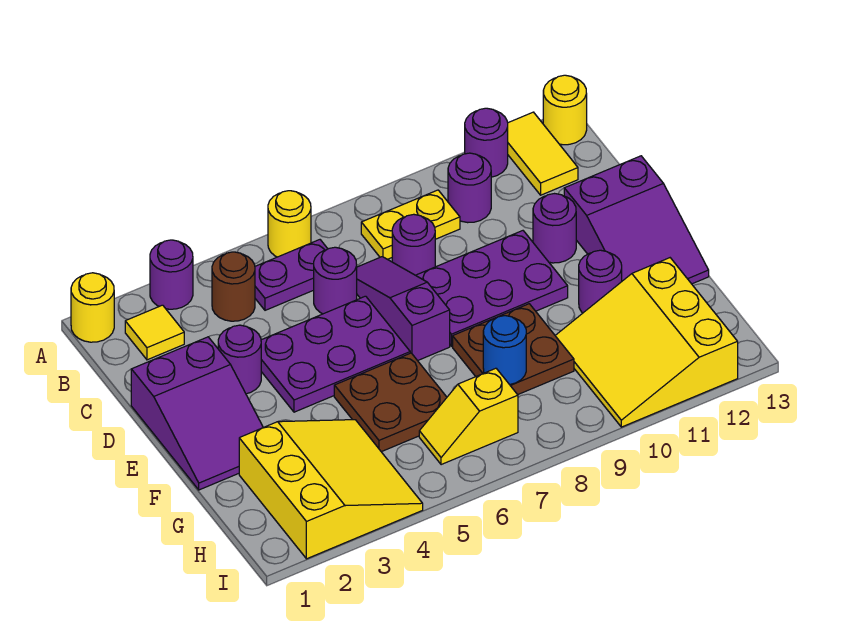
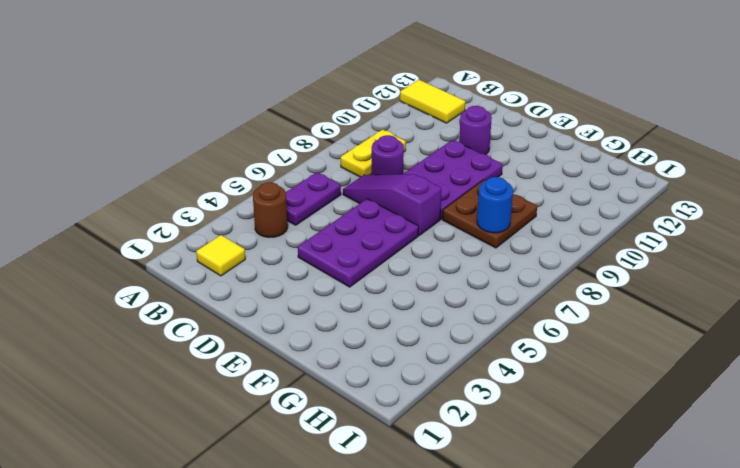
none -> yellow round brick A1 level 1
none -> purple round brick A3 level 1
none -> yellow round brick A6 level 1

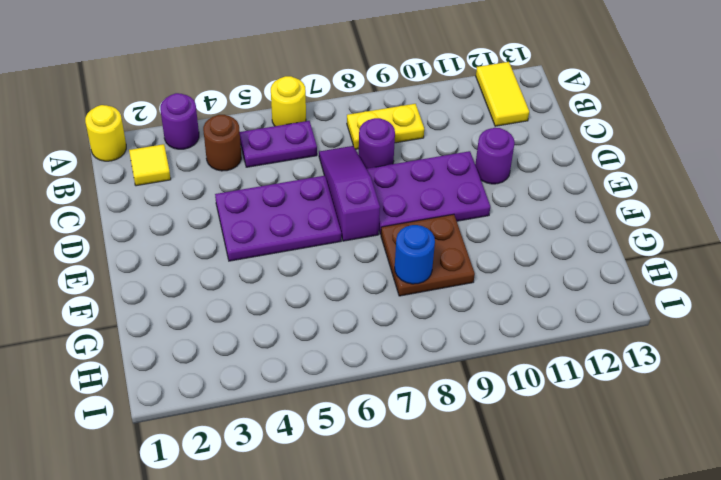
none -> purple round brick A11 level 1
none -> yellow round brick A13 level 1
none -> purple round brick B10 level 1

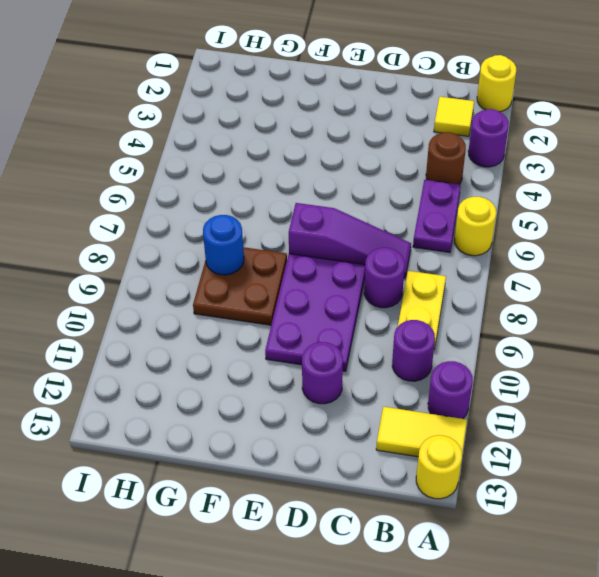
none -> purple round brick C6 level 1
none -> purple slope D1:F2 level 1 top D
none -> purple round brick D3 level 1

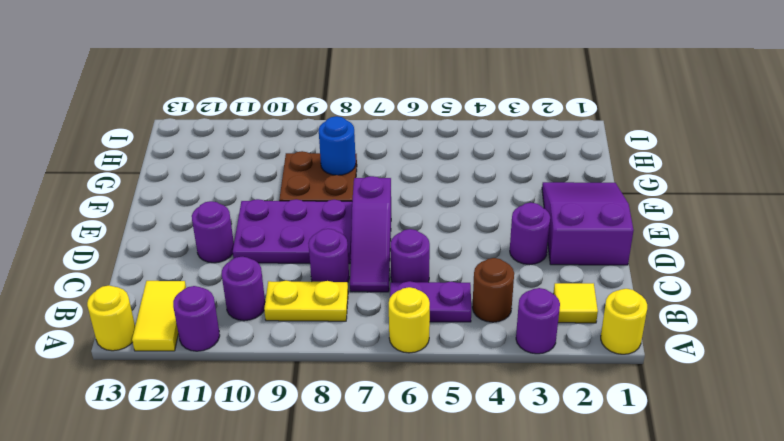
none -> purple plate D4:E6 level 1
none -> purple slope D12:F13 level 1 top D
none -> brown plate F5:G6 level 1

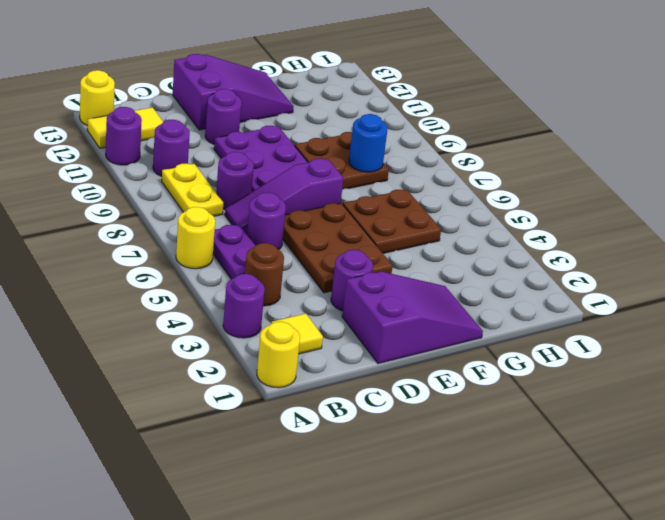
brown plate D4:E6 level 1 -> purple plate D4:E6 level 1
none -> purple round brick F11 level 1
none -> yellow slope G2:I4 level 1 top 2
none -> yellow slope G10:I12 level 1 top 12

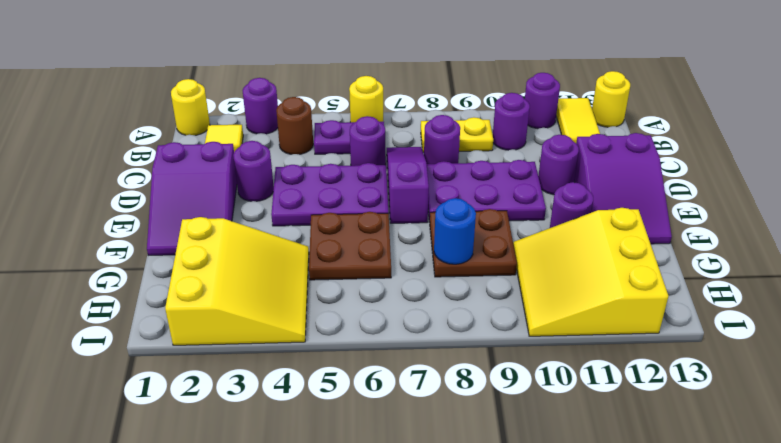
none -> yellow slope H6:H7 level 1 top 7

